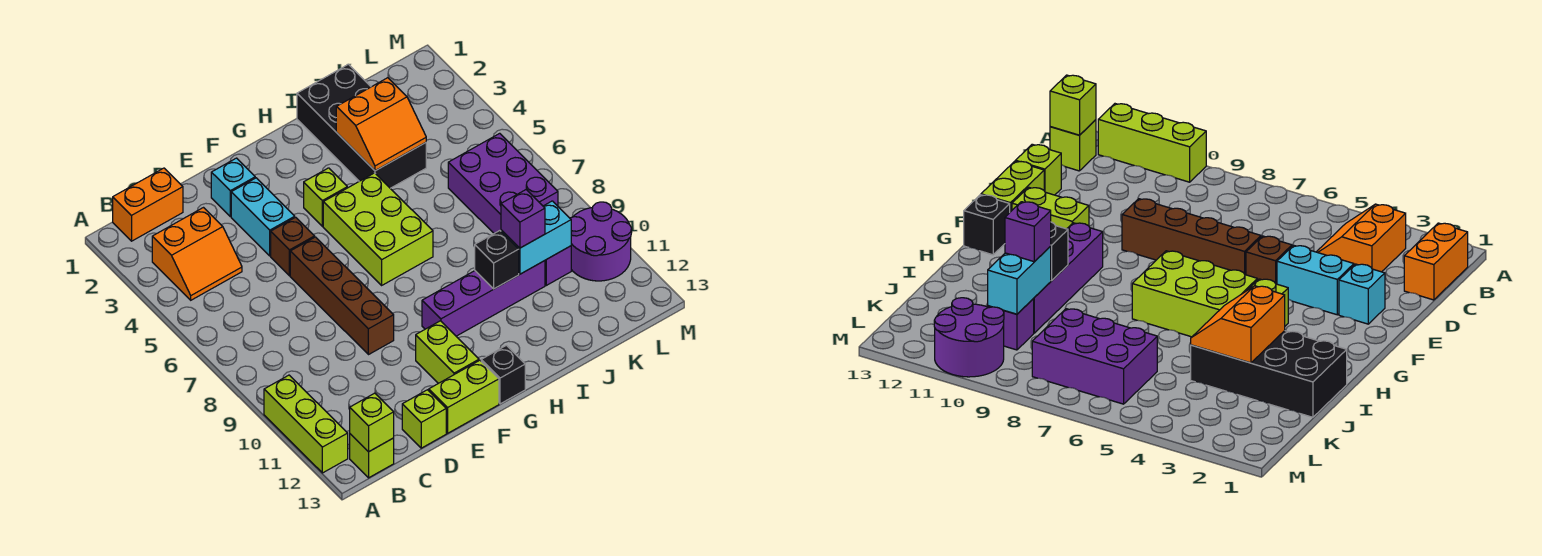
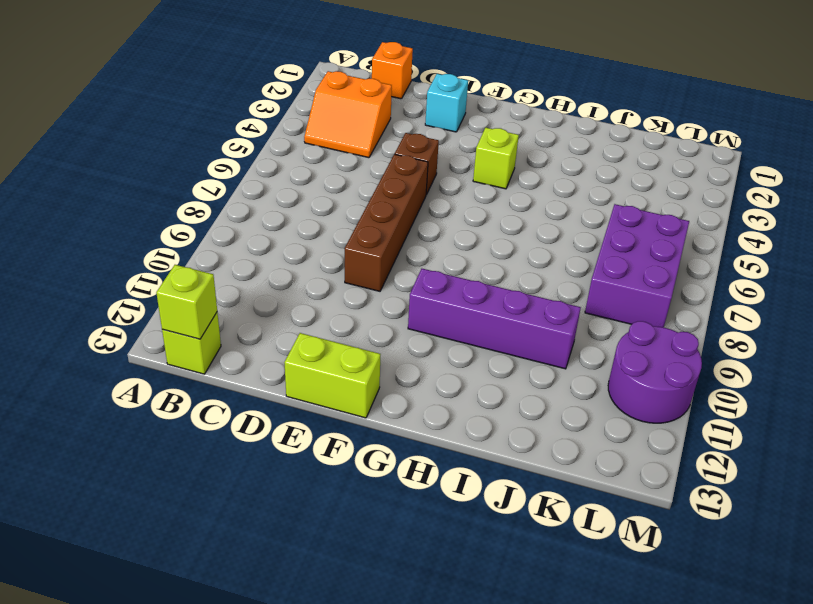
orange brick C1 level 1 -> orange brick B1:C1 level 1
none -> lime brick A10:A12 level 1
none -> lime brick D13 level 1
none -> cyan brick E3:E4 level 1

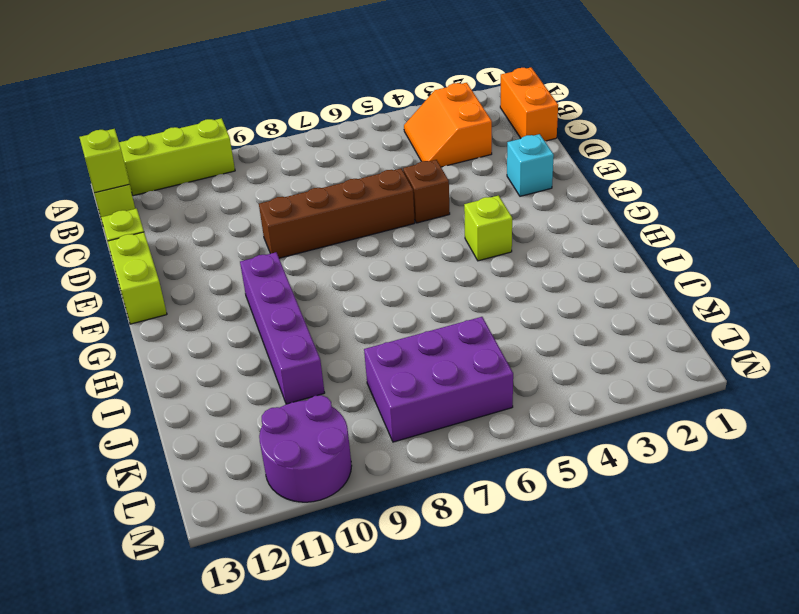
none -> cyan brick E3:E4 level 1
none -> lime brick F11:F12 level 1
none -> lime brick G5:H7 level 1

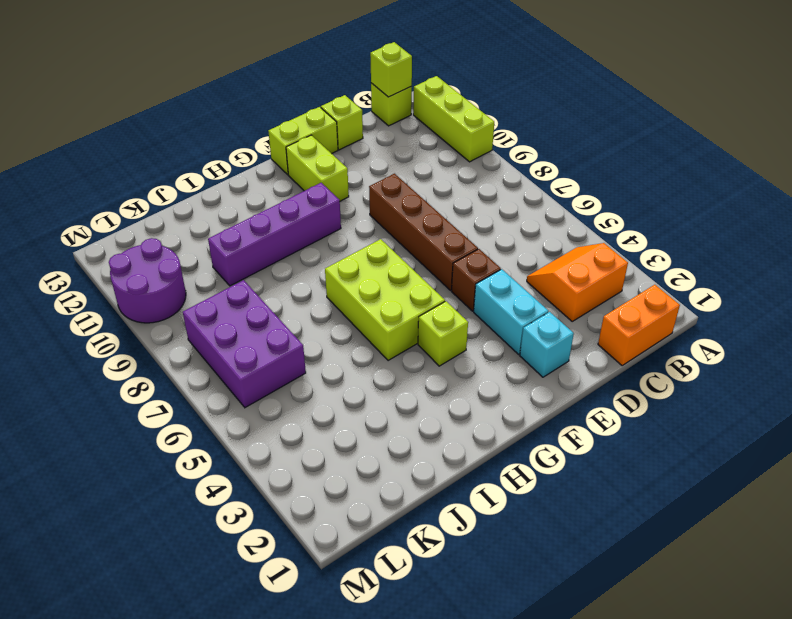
none -> black brick G13 level 1
none -> black brick I1:J4 level 1
none -> purple brick K10 level 1

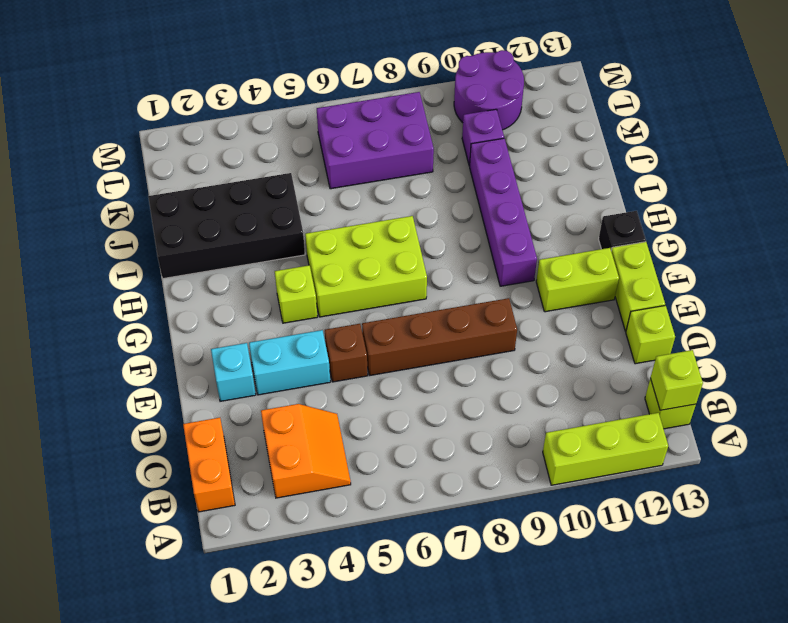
none -> orange slope I3:J4 level 2 top 3
none -> black brick I10 level 2
none -> cyan brick J10:K10 level 2

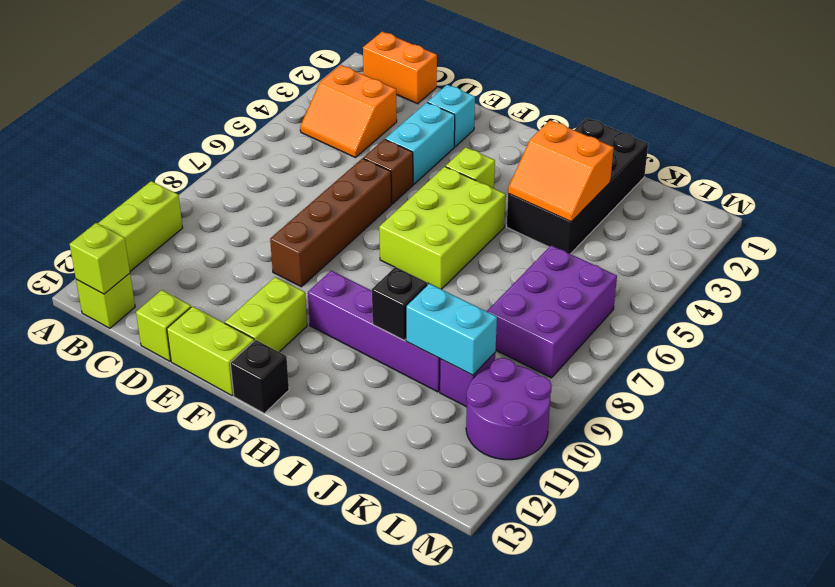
none -> purple brick J10 level 3

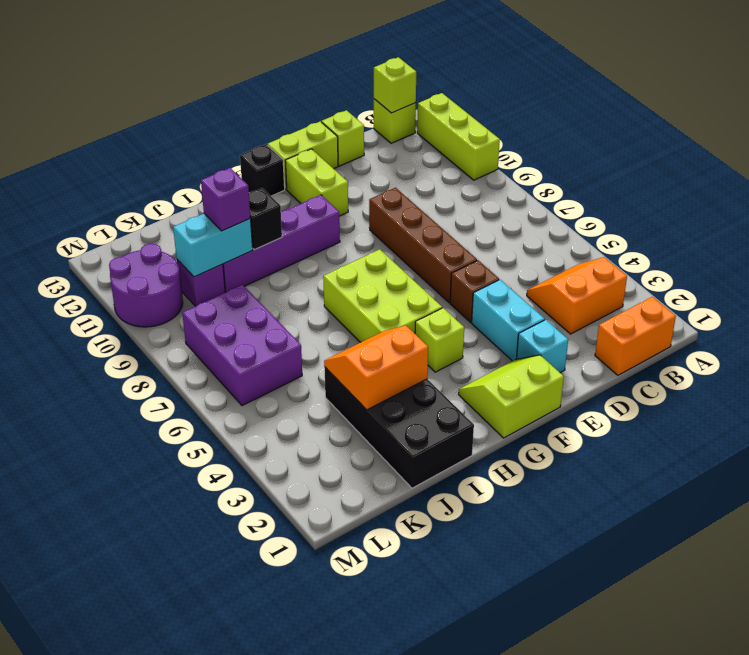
lime slope F1:G2 level 1 top 1 -> none

